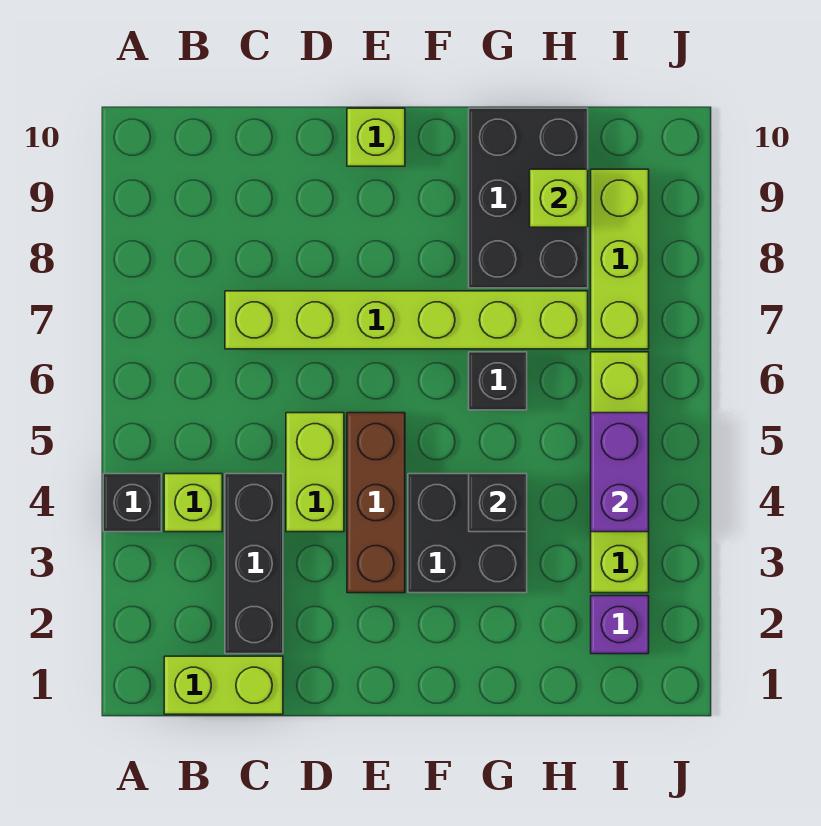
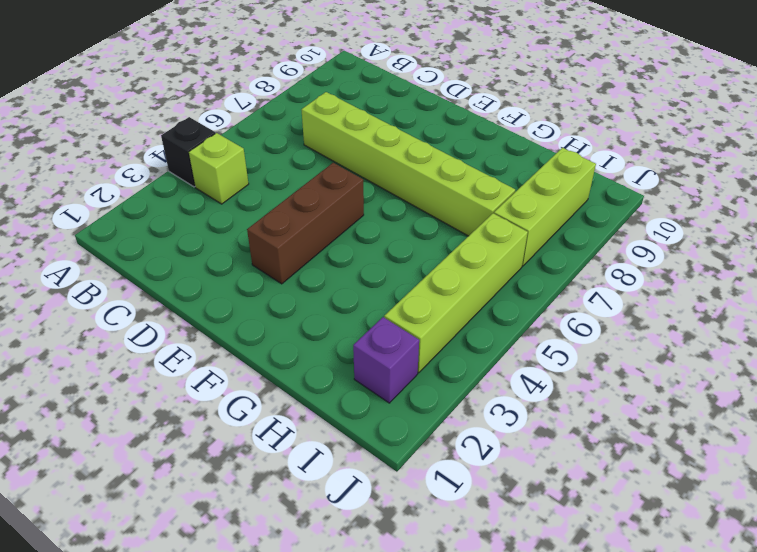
none -> lime brick B1:C1 level 1
none -> black brick C2:C4 level 1
none -> lime brick D4:D5 level 1

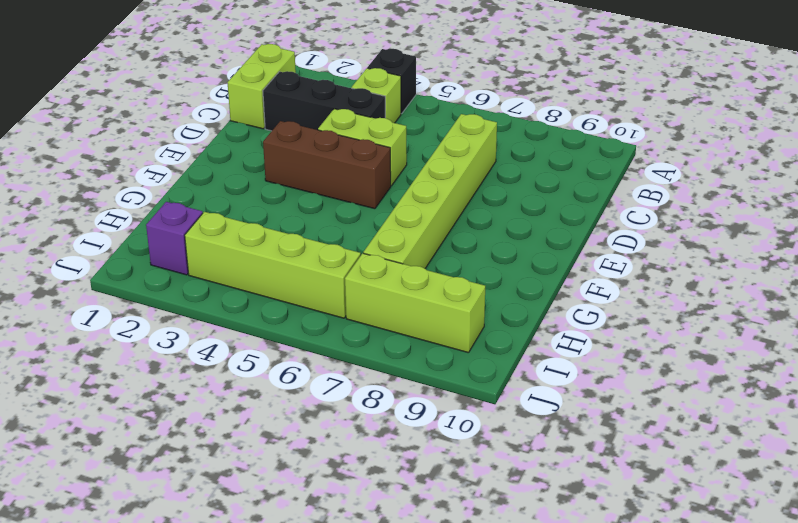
none -> lime brick E10 level 1
none -> black brick F3:G4 level 1
none -> black brick G6 level 1

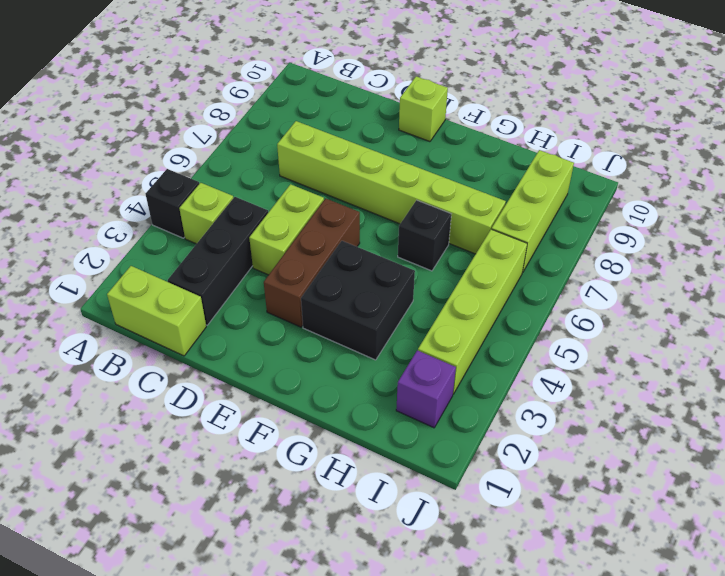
none -> black brick G8:H10 level 1
none -> black brick G4 level 2
none -> lime brick H9 level 2

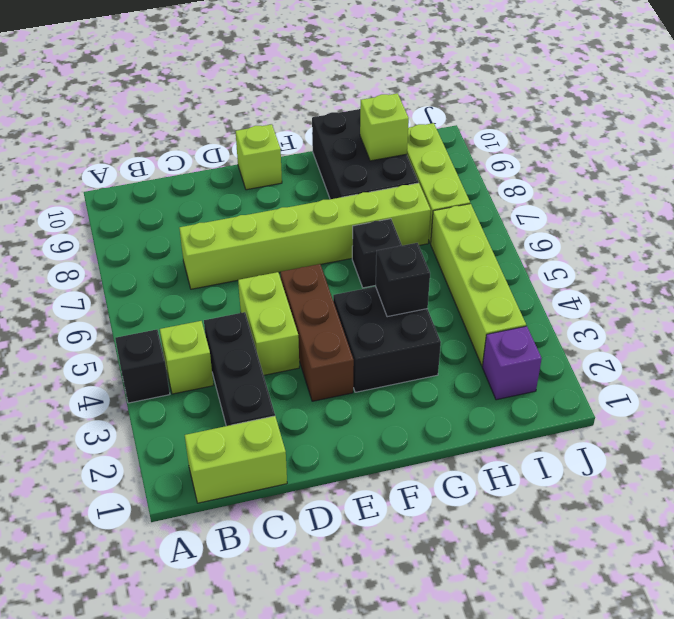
none -> purple brick I4:I5 level 2

